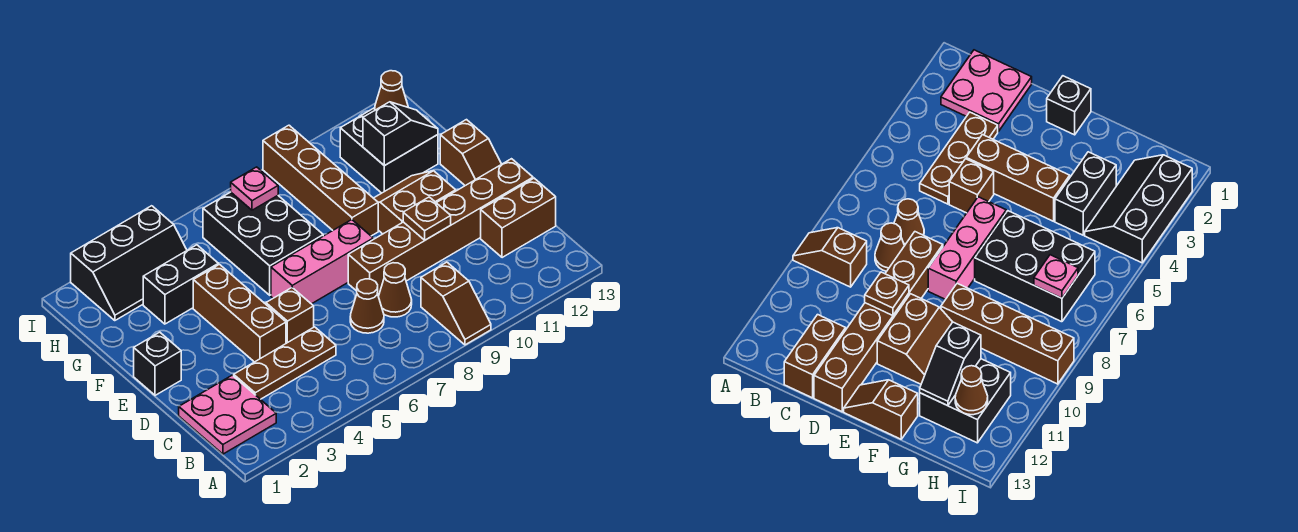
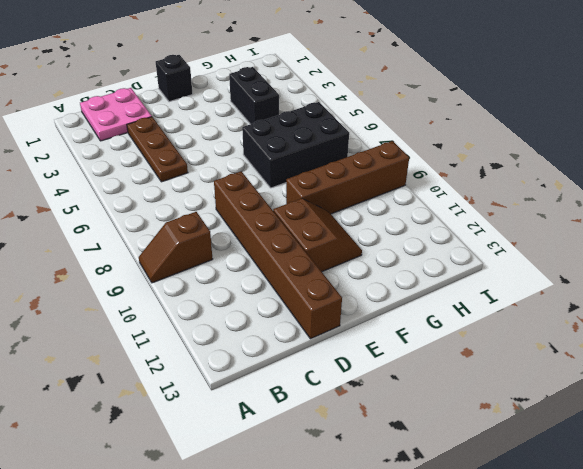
none -> brown cone C7 level 1
none -> brown cone C8 level 1
none -> brown brick C12:C13 level 1

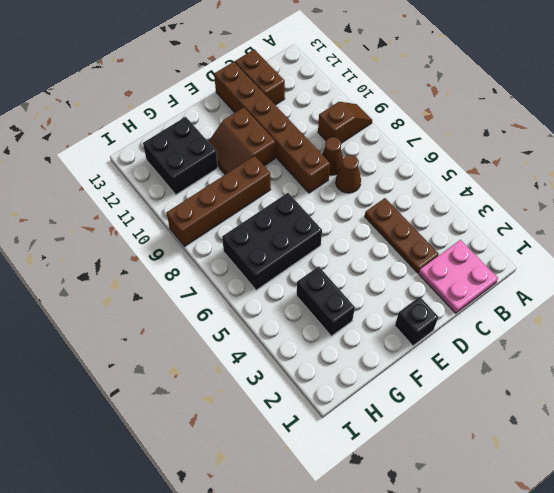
none -> brown brick D4:F4 level 1
none -> brown brick D5 level 1
none -> pink brick E6:E8 level 1

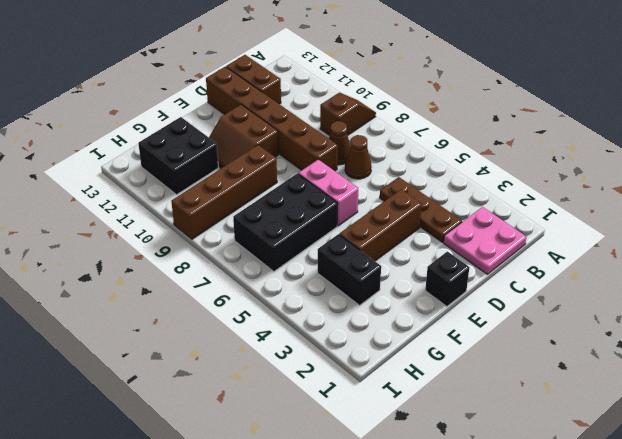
pink brick E6:E7 level 1 -> pink brick E6:E8 level 1
none -> brown brick D5 level 1
none -> brown slope E13:F13 level 1 top F
none -> black slope H2:I4 level 1 top I

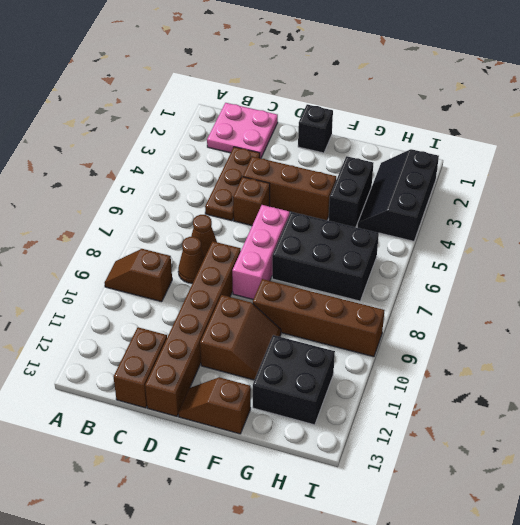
none -> brown plate D10 level 2
none -> black slope G11:G12 level 2 top 11
none -> pink plate H7 level 2

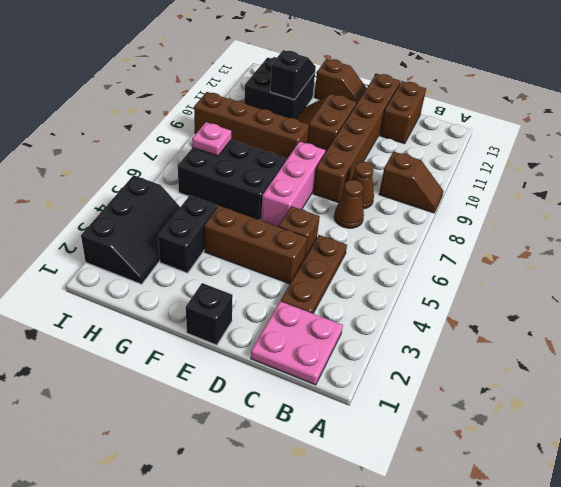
none -> brown plate D10 level 2
none -> brown cone H12 level 2

